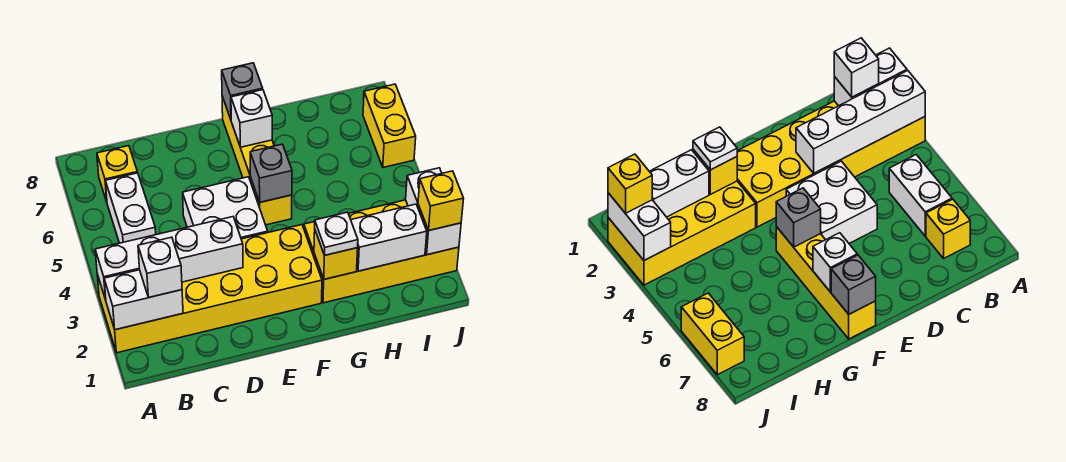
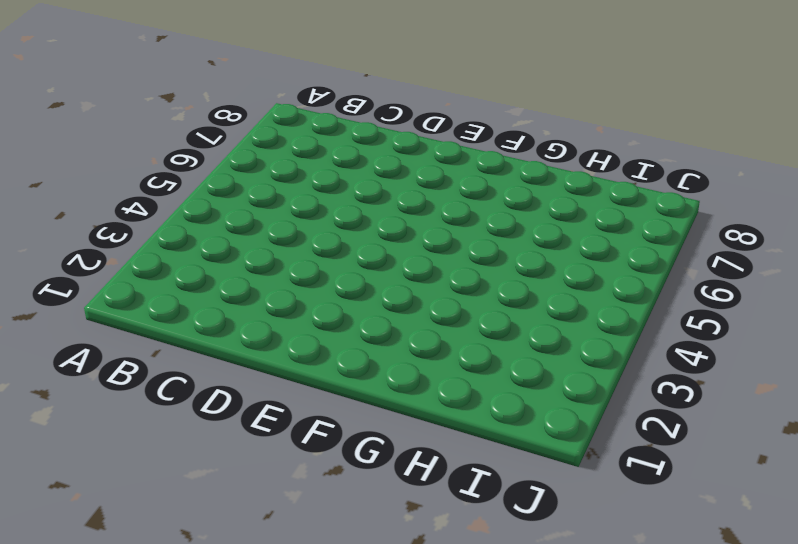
none -> yellow brick A2:F3 level 1
none -> white brick B5:B6 level 1
none -> yellow brick B7 level 1

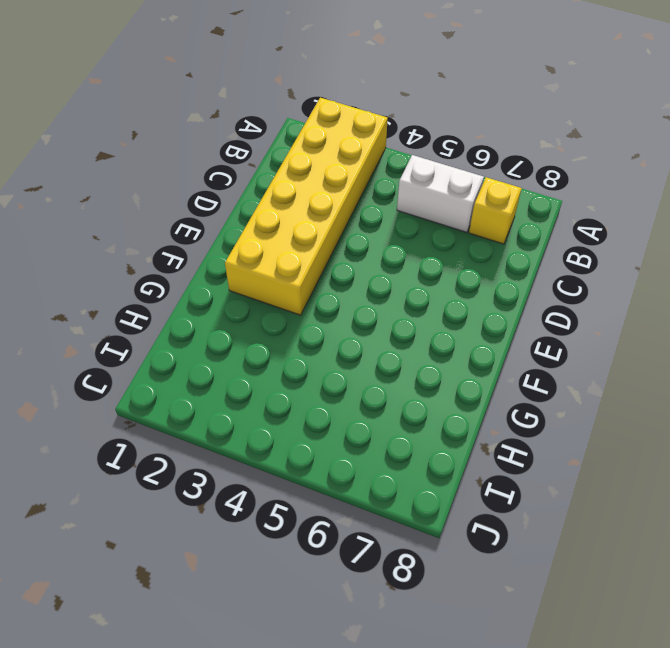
none -> white brick D4:E5 level 1
none -> yellow brick F5:F8 level 1
none -> yellow brick G2:J3 level 1

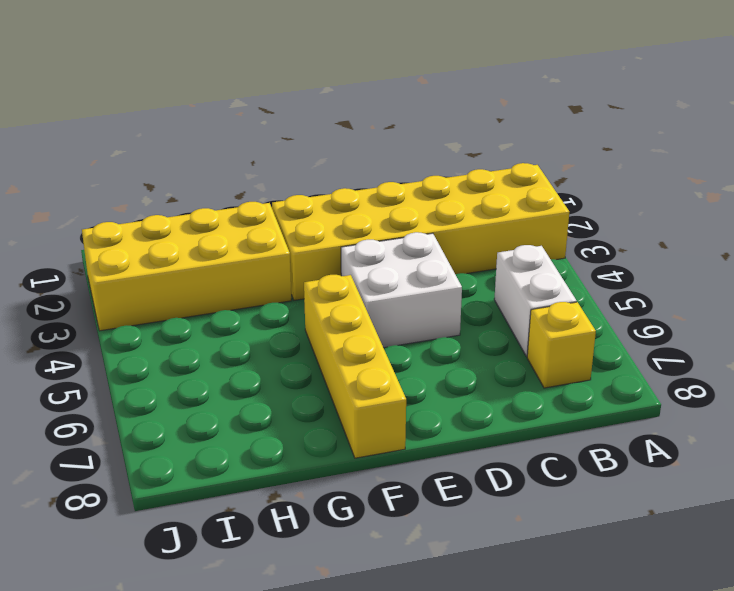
none -> yellow brick J6:J7 level 1
none -> white brick A2:B2 level 2
none -> white brick A3:D3 level 2

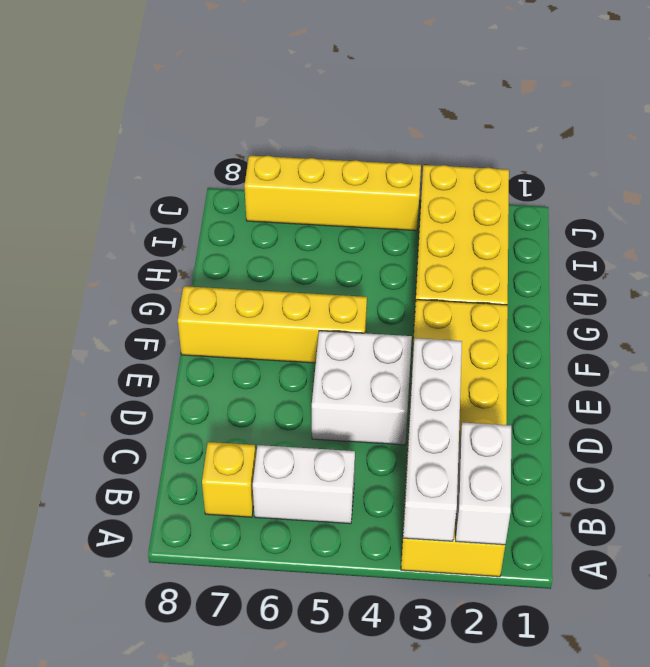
yellow brick J4:J7 level 1 -> yellow brick J6:J7 level 1
none -> grey brick F5 level 2
none -> white brick F7 level 2
none -> grey brick F8 level 2

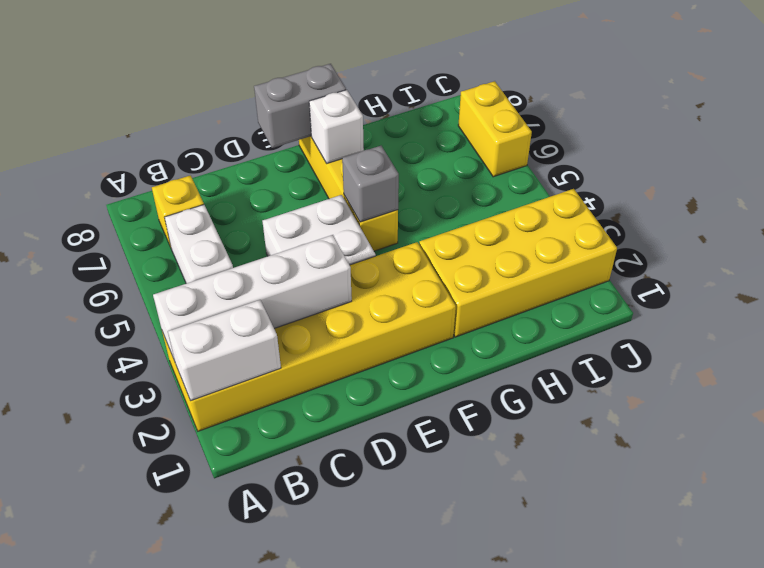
grey brick E8:F8 level 2 -> grey brick F8 level 2
none -> yellow brick G2 level 2
none -> white brick H2:I2 level 2
none -> white brick J2:J3 level 2

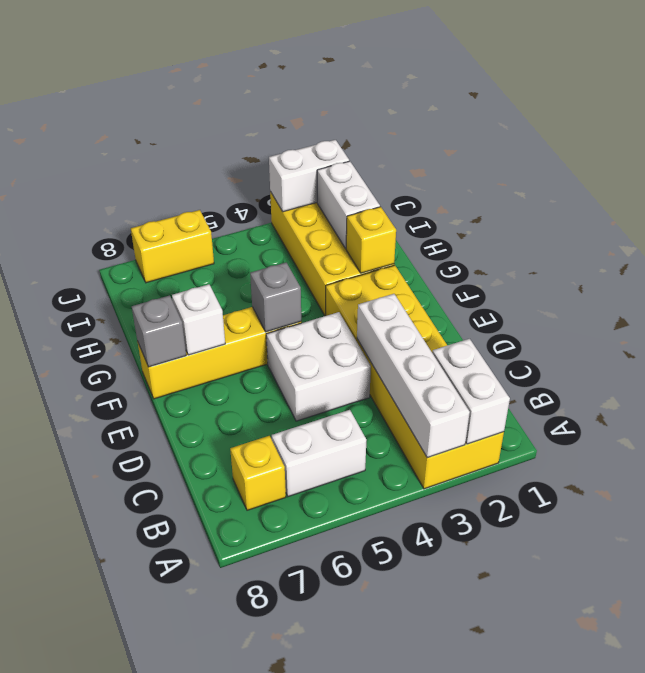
none -> white brick B2 level 3
none -> white plate G2 level 3
none -> yellow brick J2 level 3

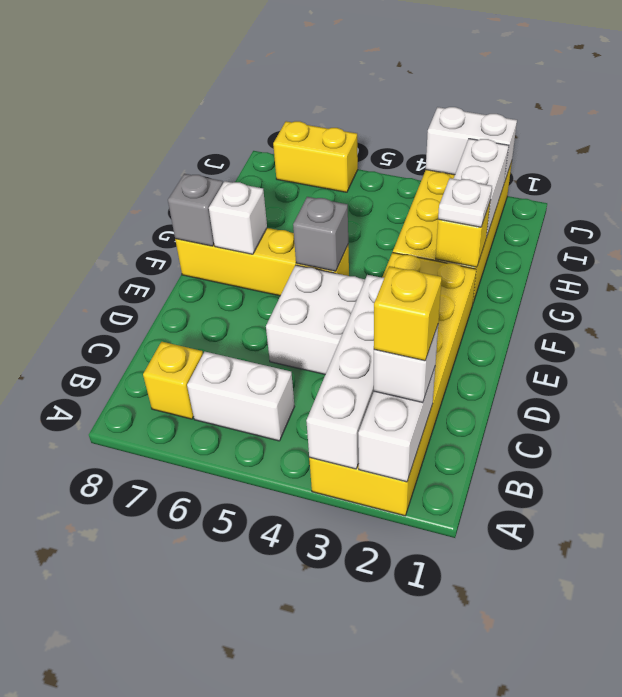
yellow brick B2 level 4 -> yellow brick J2 level 3

